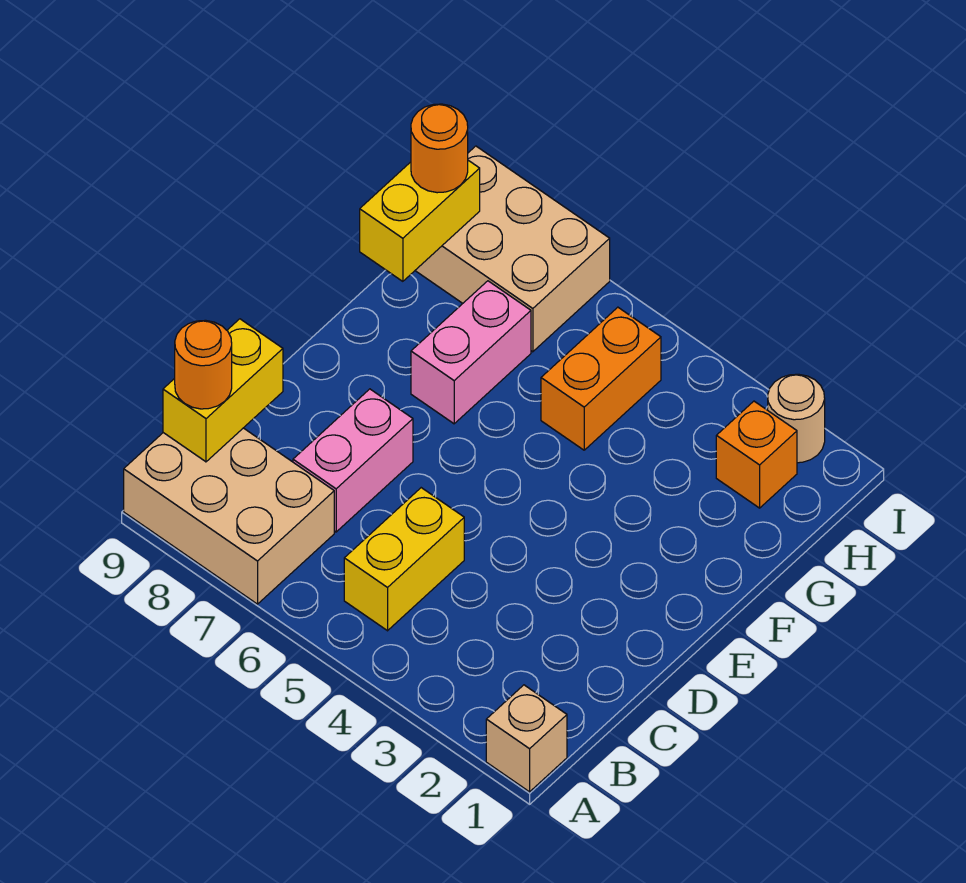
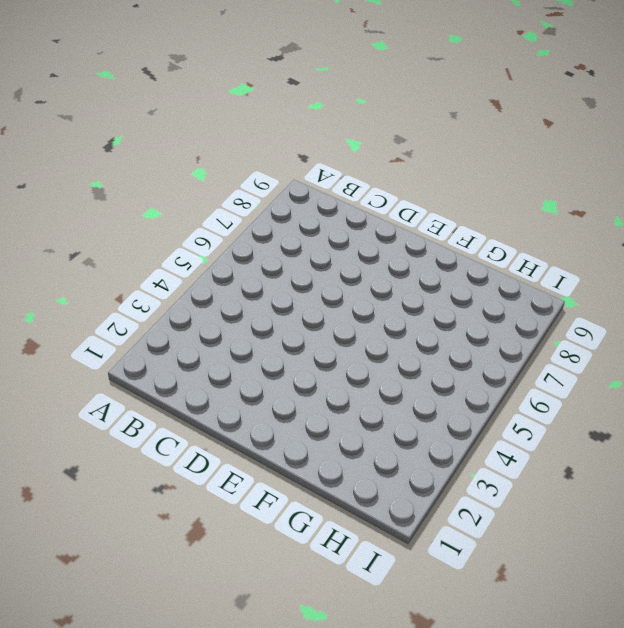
none -> tan brick A1 level 1
none -> tan brick A7:B9 level 1
none -> yellow brick B5:C5 level 1

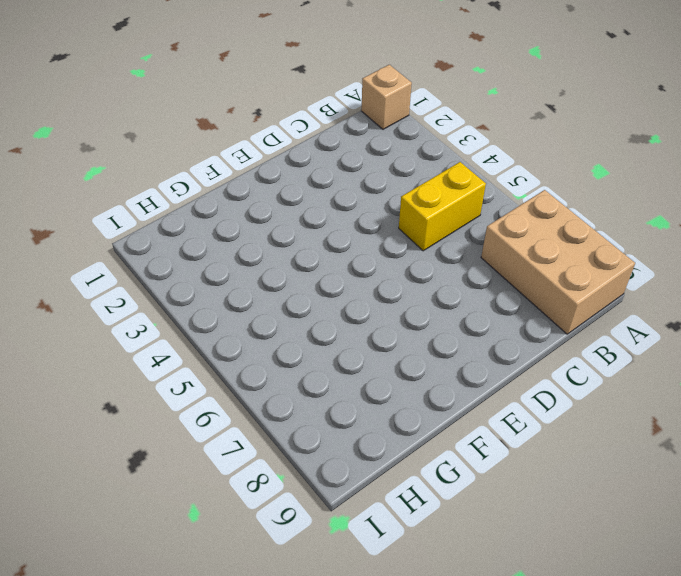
none -> pink brick C7:D7 level 1
none -> pink brick F7:G7 level 1
none -> orange brick G5:H5 level 1

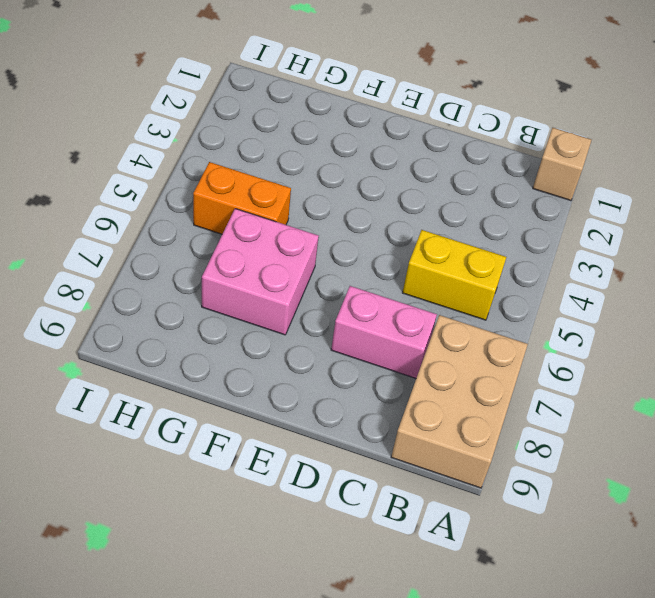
pink brick F6:G7 level 1 -> pink brick F7:G7 level 1
none -> orange brick H2 level 1
none -> tan brick H7:I9 level 1
none -> tan round brick I2 level 1

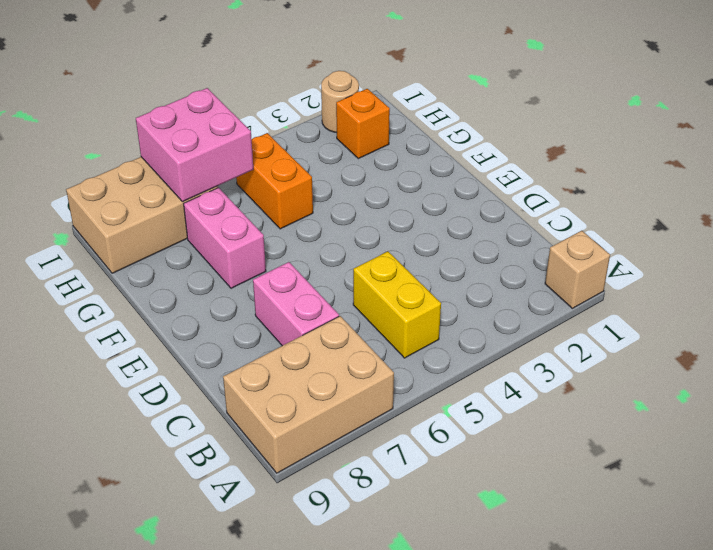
pink brick H6:I7 level 2 -> none
none -> yellow brick B9:C9 level 2
none -> yellow brick G9:H9 level 2
none -> orange round brick B9 level 3

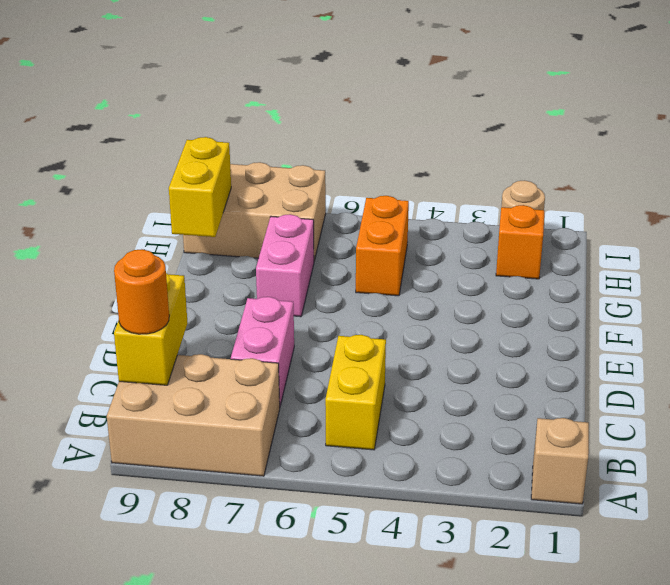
none -> orange round brick H9 level 3

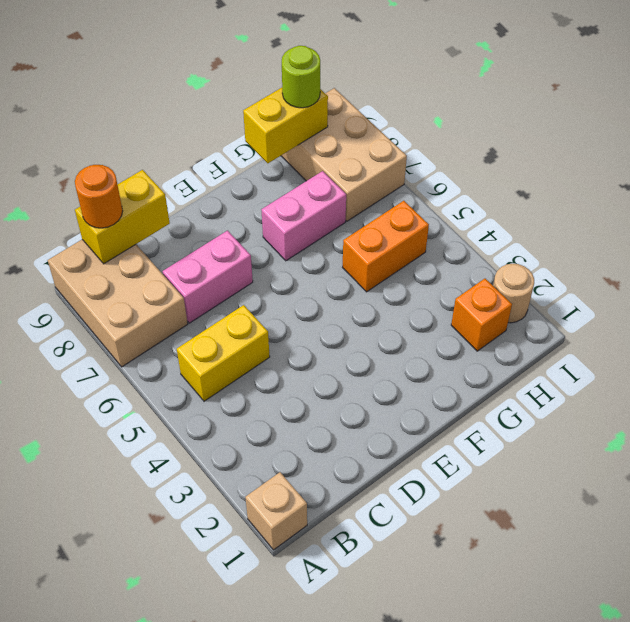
lime round brick H9 level 3 -> orange round brick H9 level 3

